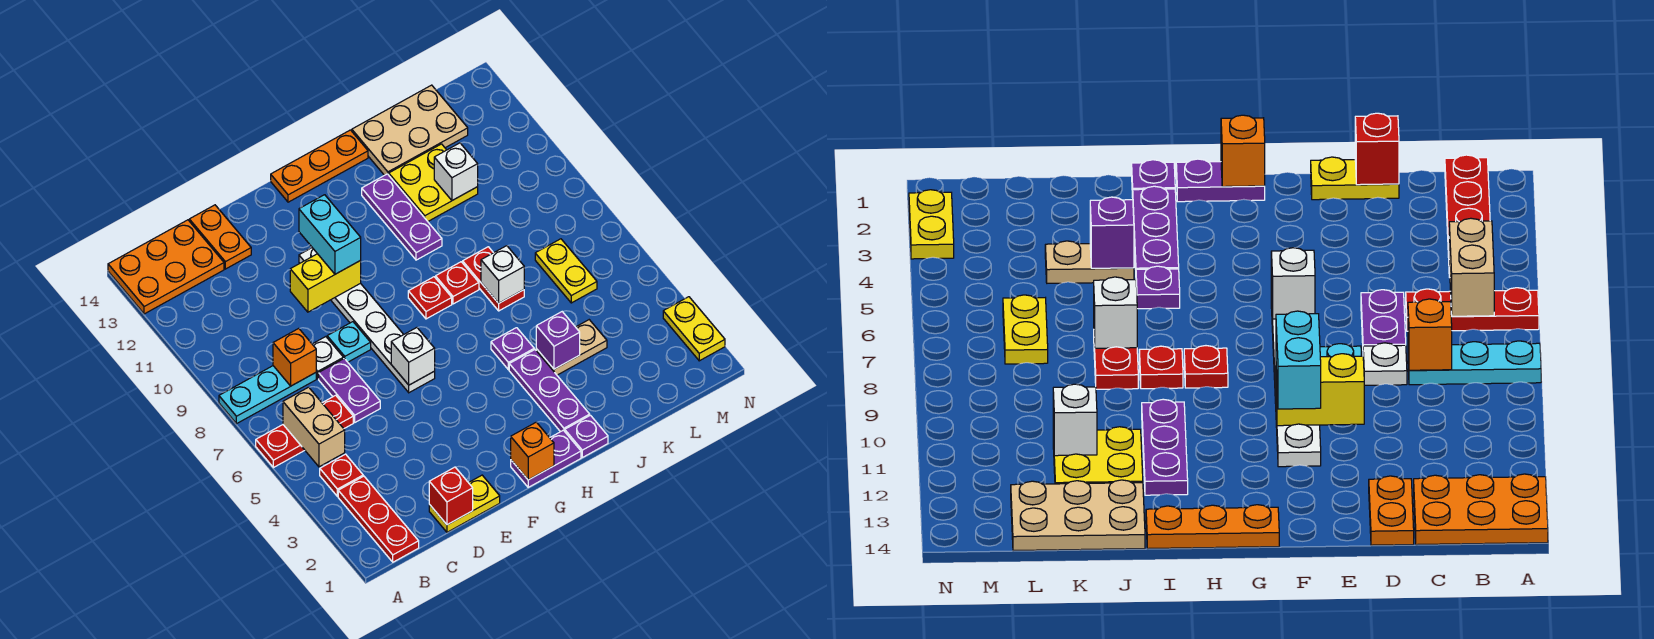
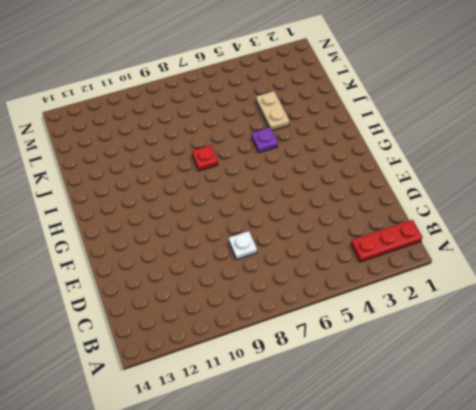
none -> red plate A6:C6 level 1
none -> cyan plate A8:C8 level 1
none -> orange plate A13:C14 level 1
none -> red plate B4 level 1

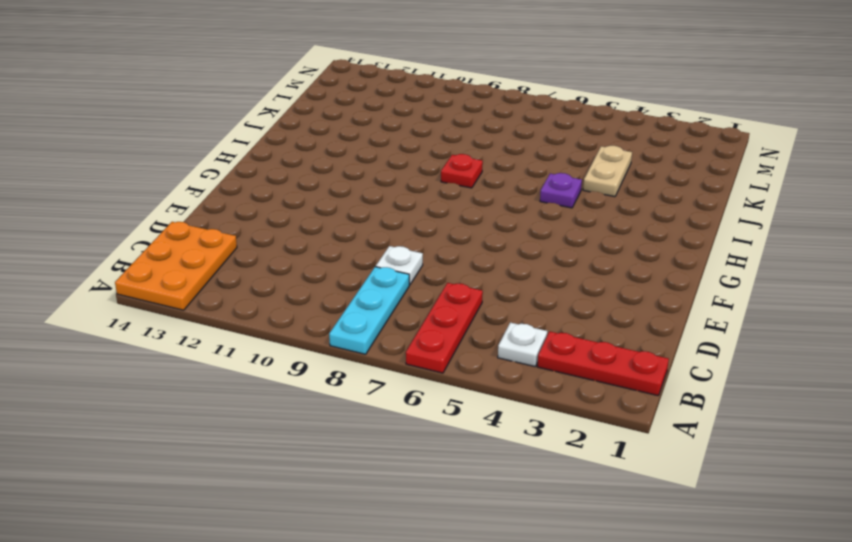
white plate B4 level 1 -> red plate B4 level 1
none -> yellow plate D1:E1 level 1
none -> purple plate D6:D7 level 1
none -> orange plate D13:D14 level 1
none -> cyan plate E8 level 1

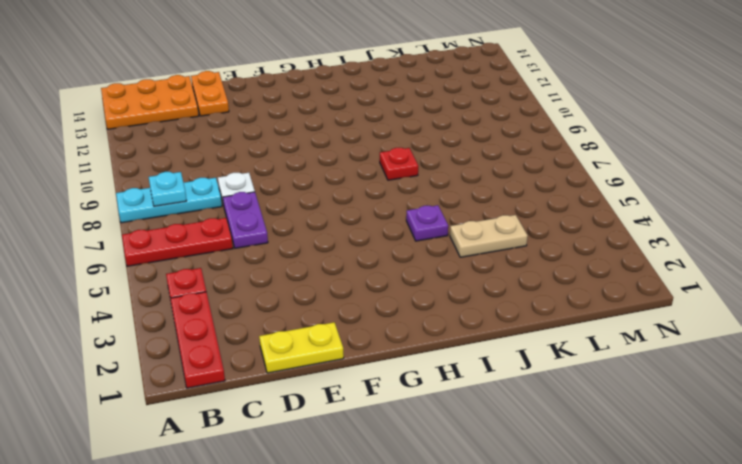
cyan plate B8 level 2 -> cyan plate E8 level 1
none -> white plate F6:F11 level 1
none -> purple plate G1:H1 level 1
none -> orange plate G14:I14 level 1
none -> red plate H8 level 1

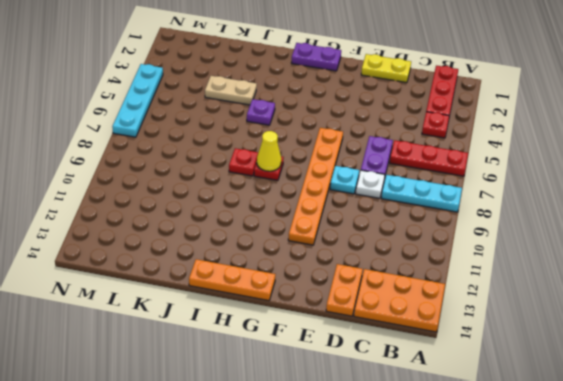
orange plate F6:F11 level 1 -> white plate F6:F11 level 1
yellow cone H8 level 2 -> none
cyan plate N4:N7 level 1 -> none
none -> purple plate I1 level 1
none -> purple plate I2:I4 level 1
none -> purple plate I10:I12 level 1
none -> red plate J7:J8 level 1

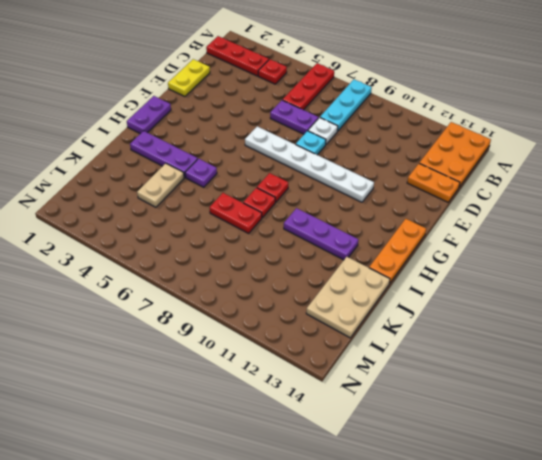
none -> purple plate I1 level 1
none -> yellow plate J11:K12 level 1
none -> yellow plate L6:L7 level 1
none -> yellow plate N2:N3 level 1

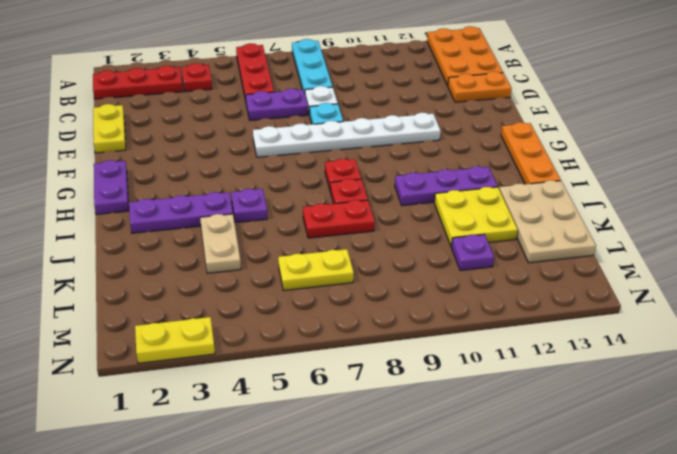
purple plate L11 level 1 -> purple plate I1 level 1
none -> tan brick B5:B6 level 2
none -> orange brick C8 level 2
none -> red brick D1 level 2
none -> yellow brick E10:F10 level 2

